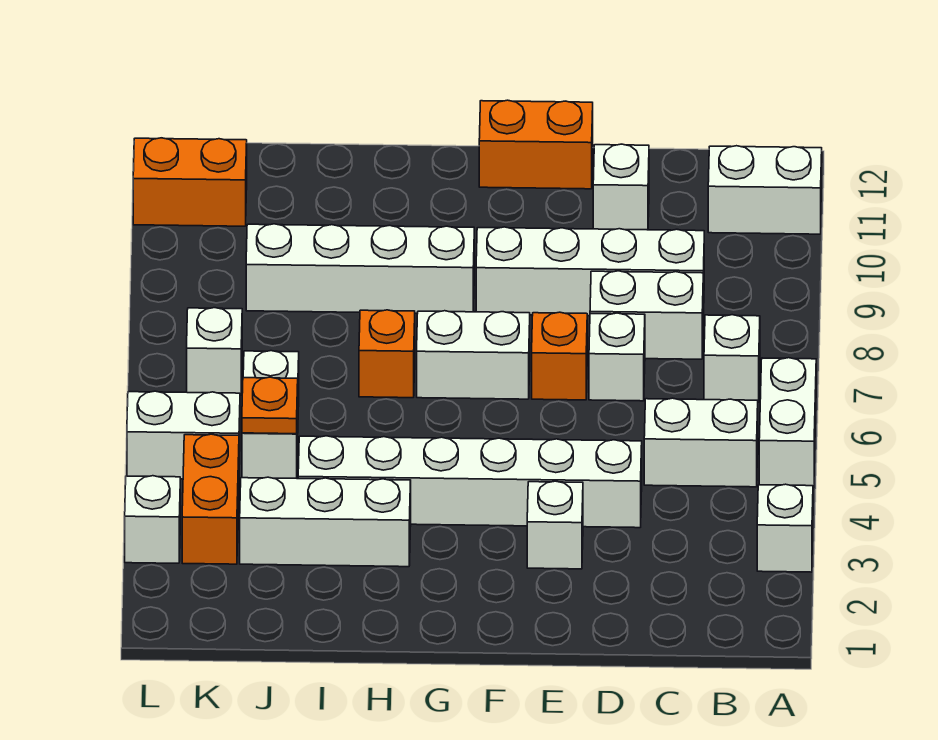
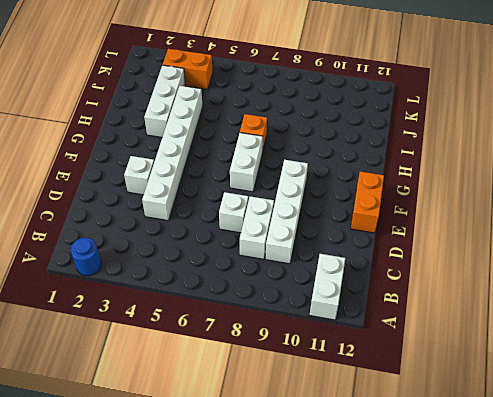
blue round brick A2 level 1 -> none
none -> white brick A3 level 1
none -> white brick A5:A6 level 1
none -> white brick B5:C5 level 1

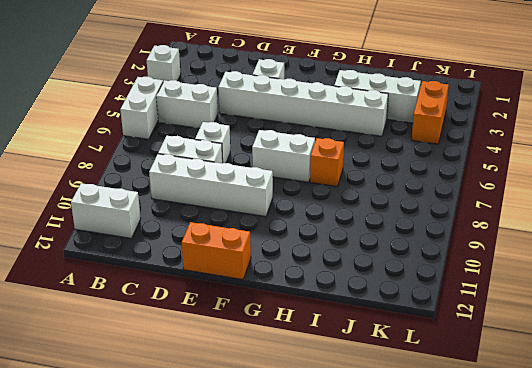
none -> white brick B7 level 1
none -> white brick D11 level 1
none -> orange brick E7 level 1

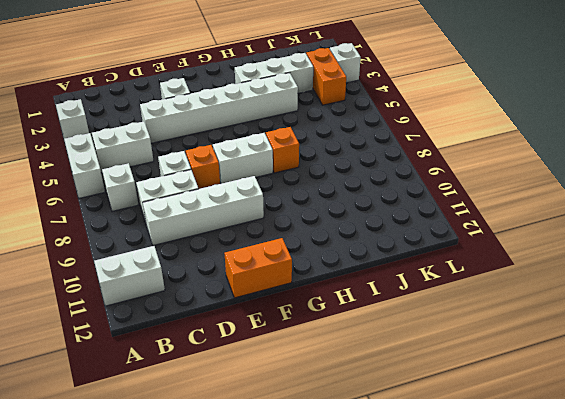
none -> white brick D11 level 1
none -> white brick G9:J9 level 1
none -> white brick J5:J6 level 1

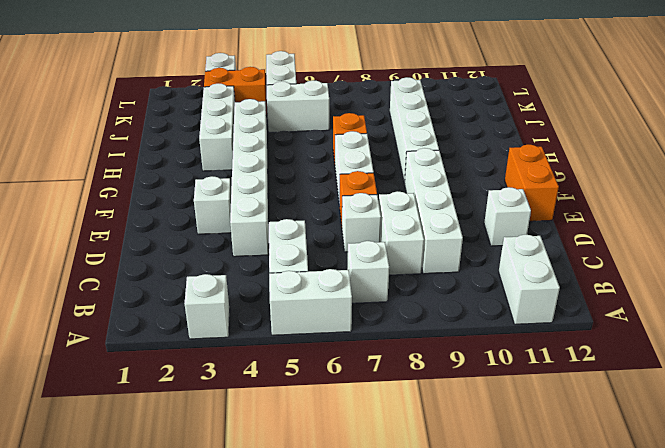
none -> white brick K7 level 1
none -> orange brick K11:L11 level 1
none -> orange plate J5 level 2

